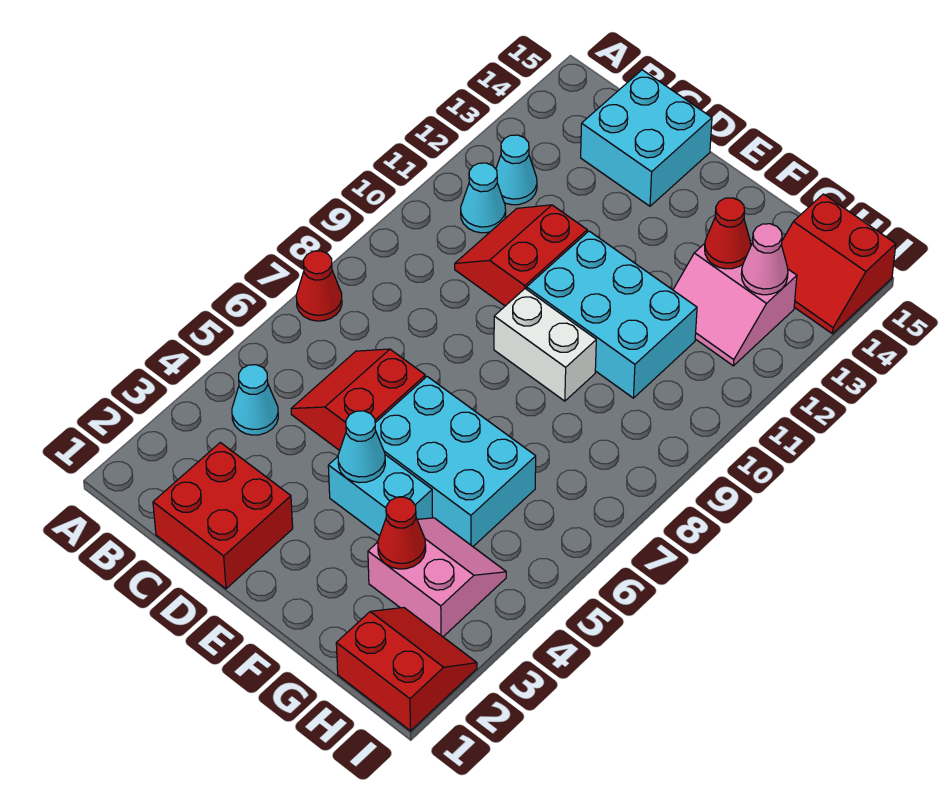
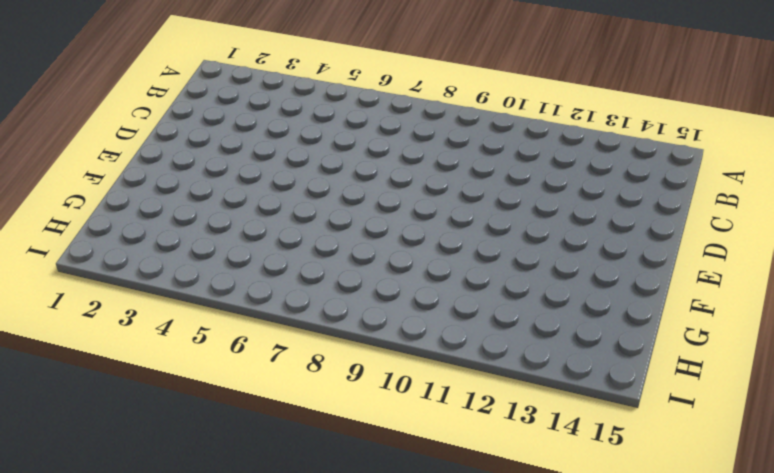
none -> red cone A7 level 1
none -> cyan cone B4 level 1
none -> cyan cone B11 level 1

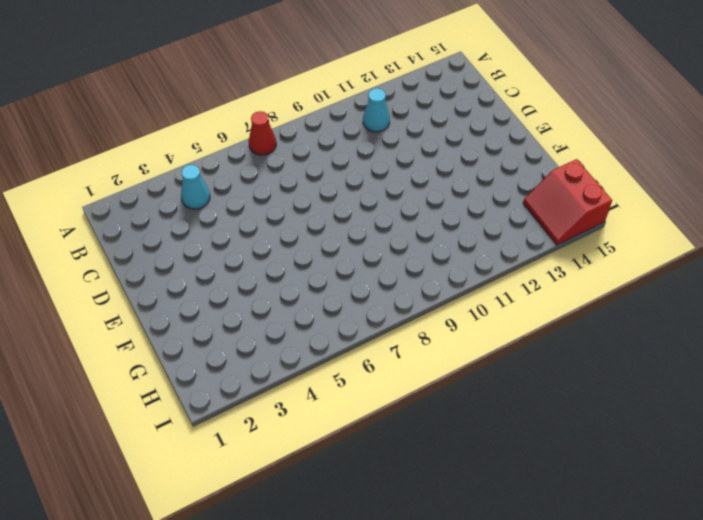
none -> cyan cone B12 level 1
none -> red brick C1:D2 level 1
none -> red slope C5:D6 level 1 top D

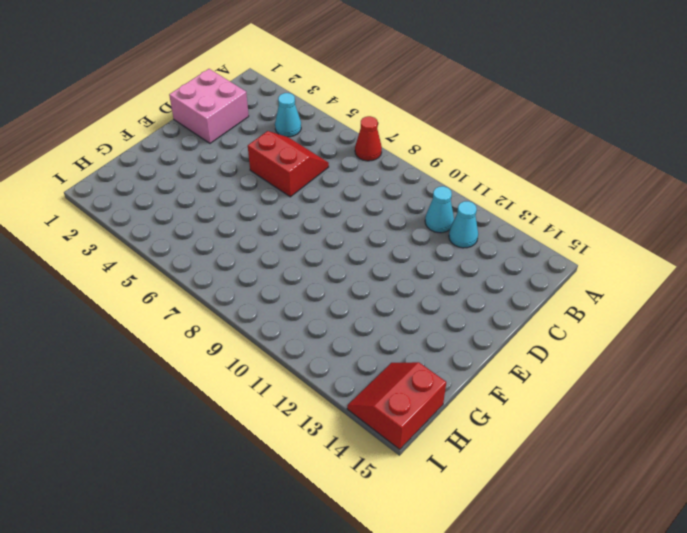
pink brick C1:D2 level 1 -> red brick C1:D2 level 1
none -> red slope C10:D11 level 1 top D
none -> cyan brick C14:D15 level 1
none -> cyan brick E4:F4 level 1

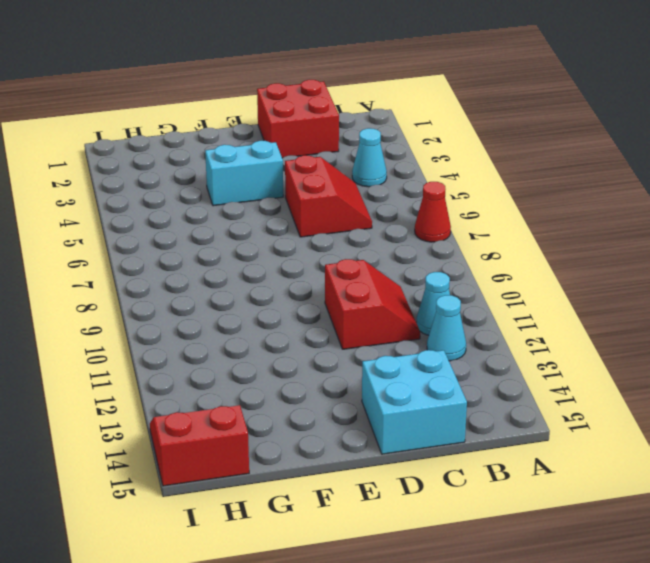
none -> cyan brick E5:G6 level 1
none -> white brick E9:F9 level 1
none -> cyan brick E10:G11 level 1

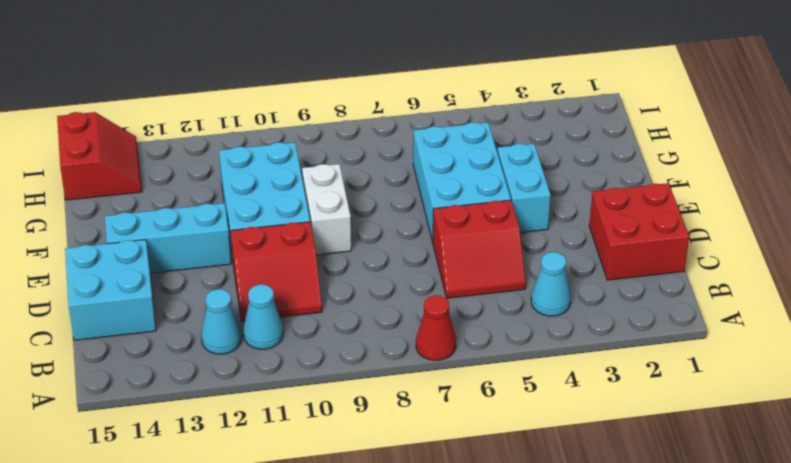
cyan brick E12:E14 level 1 -> none
none -> pink slope G3:H4 level 1 top 3
none -> pink slope G12:H13 level 1 top 13
none -> red slope H1:I2 level 1 top 1

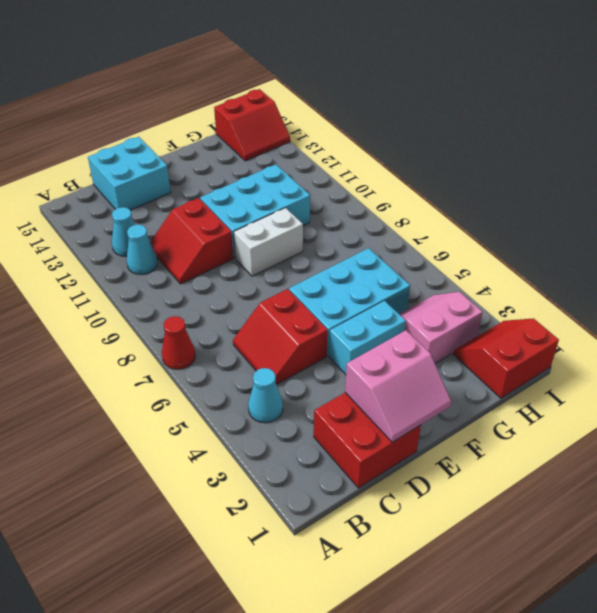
pink slope D1:E2 level 2 top 2 -> pink slope G12:H13 level 1 top 13
none -> cyan cone E4 level 2
none -> red cone G3 level 2
none -> red cone G13 level 2

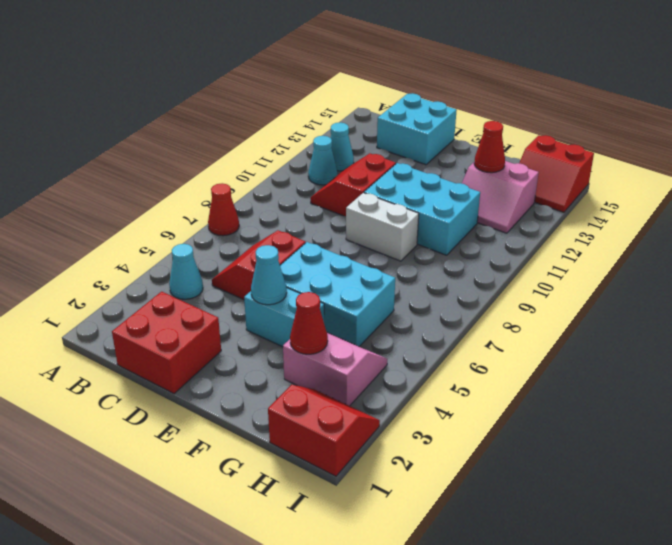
none -> pink cone H13 level 2

